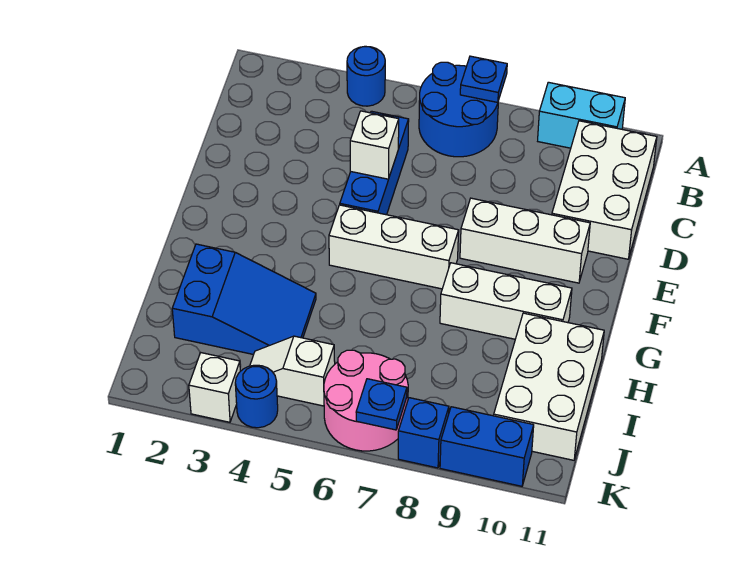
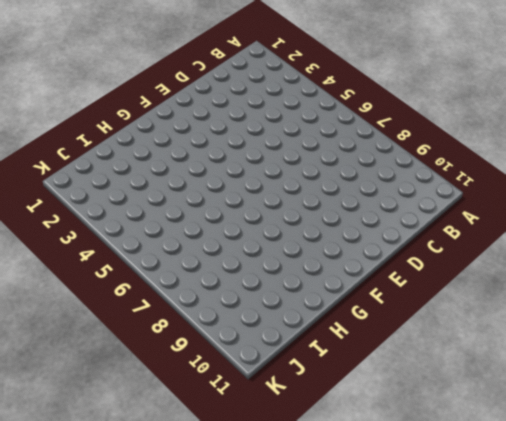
none -> blue round brick A4 level 1
none -> blue round brick A6:B7 level 1
none -> cyan brick A9:A10 level 1

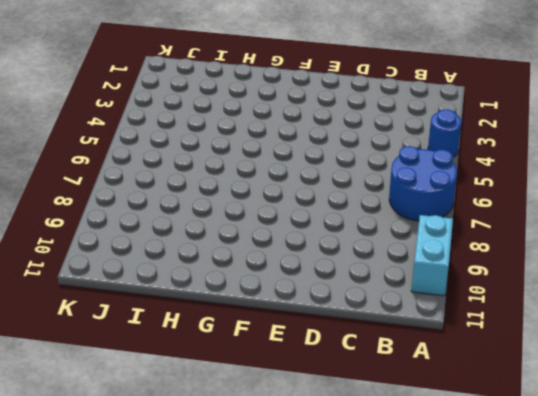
none -> white brick B10:D11 level 1
none -> blue brick C5:E5 level 1
none -> white brick E8:E10 level 1

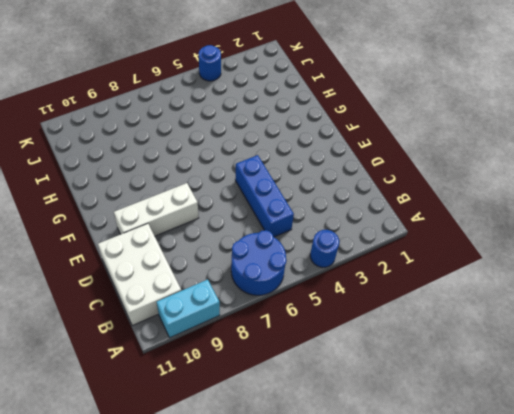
none -> white brick F5:F7 level 1
none -> white brick G8:G10 level 1
none -> blue slope H2:I4 level 1 top 2

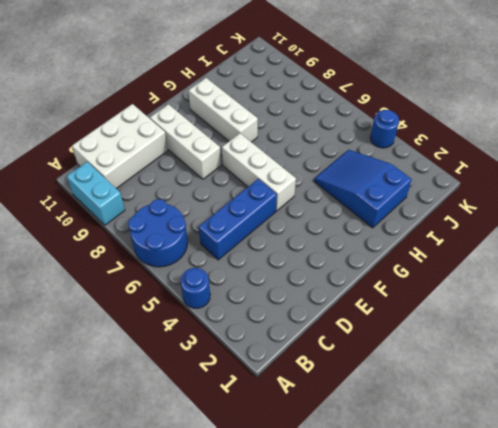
none -> white brick H10:J11 level 1
none -> white slope J4:J5 level 1 top 5
none -> pink round brick J6:K7 level 1

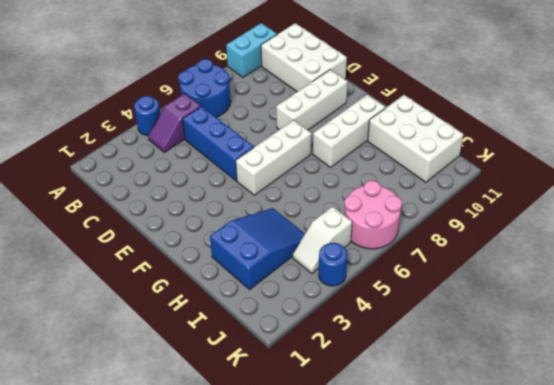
purple slope B4:B5 level 1 top 5 -> none
none -> white brick K3 level 1
none -> blue brick K8 level 1
none -> blue brick K9:K10 level 1

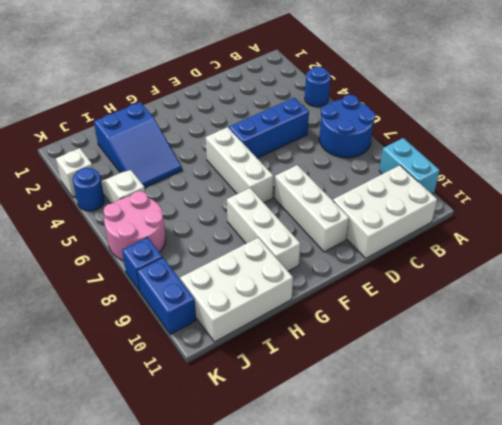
none -> blue plate A7 level 2
none -> white brick D5 level 2
none -> blue plate K7 level 2

